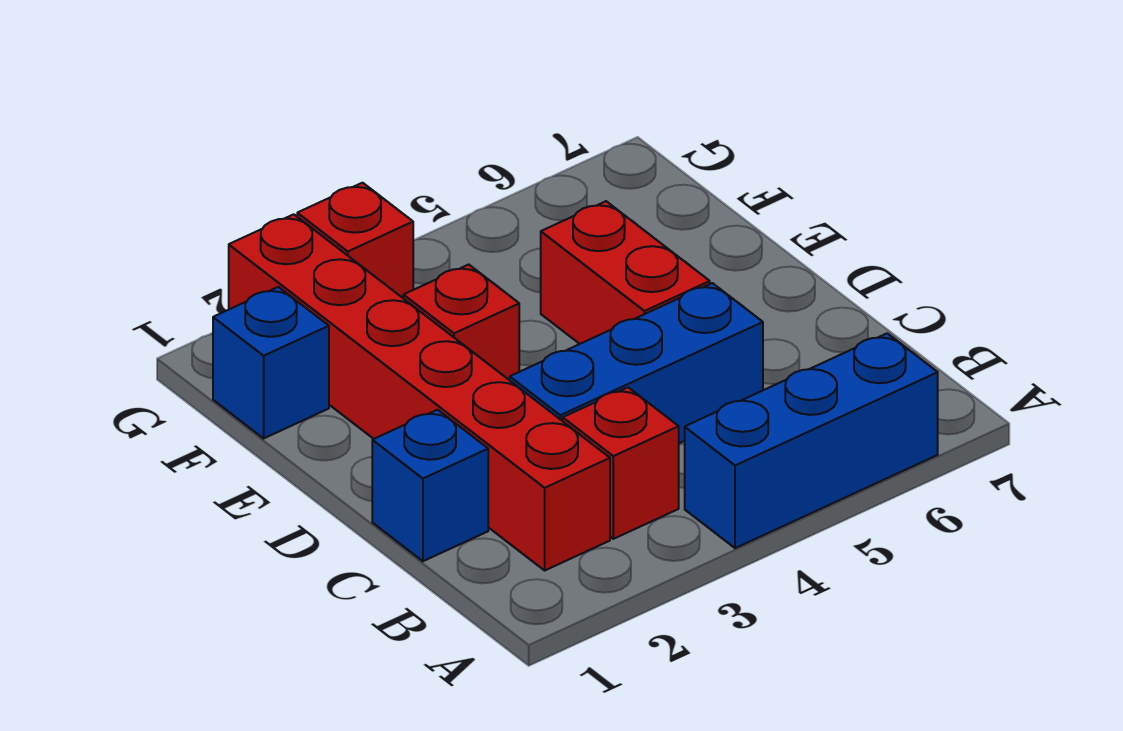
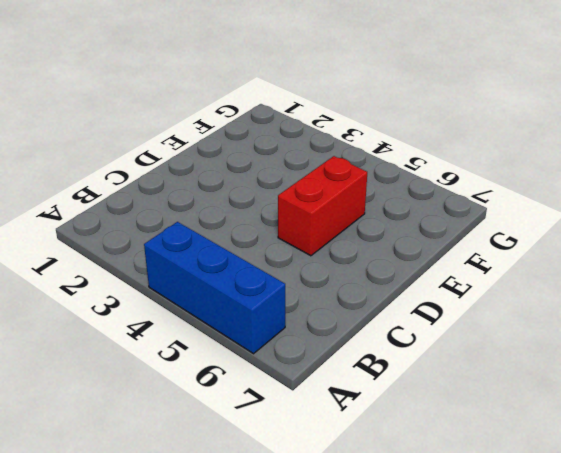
none -> red brick B2:G2 level 1
none -> red brick B3 level 1

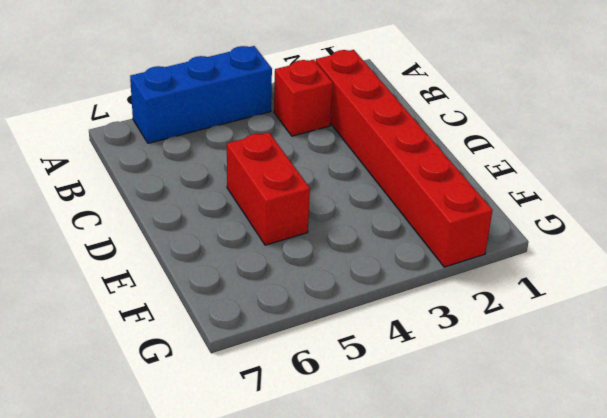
none -> blue brick C1 level 1
none -> blue brick C3:C5 level 1

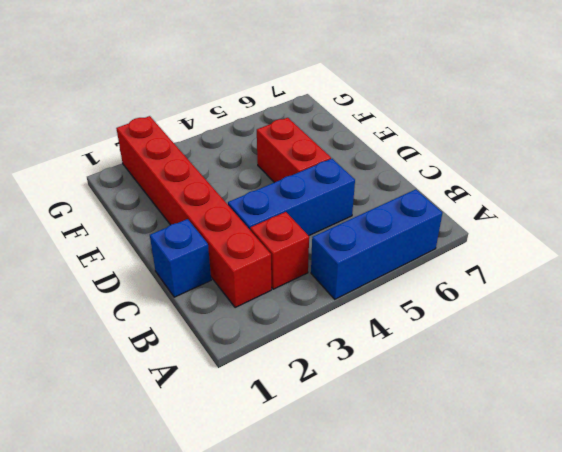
none -> red brick E3 level 1
none -> blue brick F1 level 1

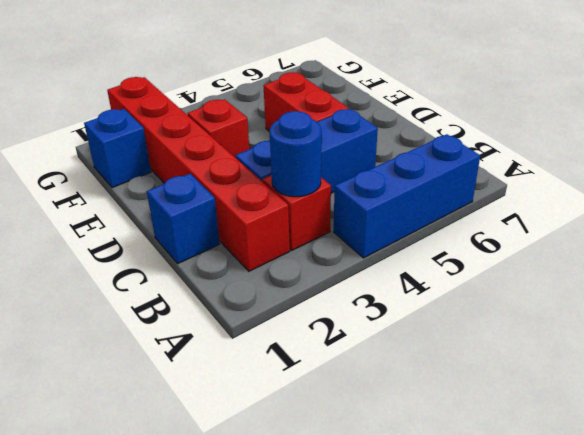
blue round brick B3 level 2 -> none
none -> red brick G3 level 1

